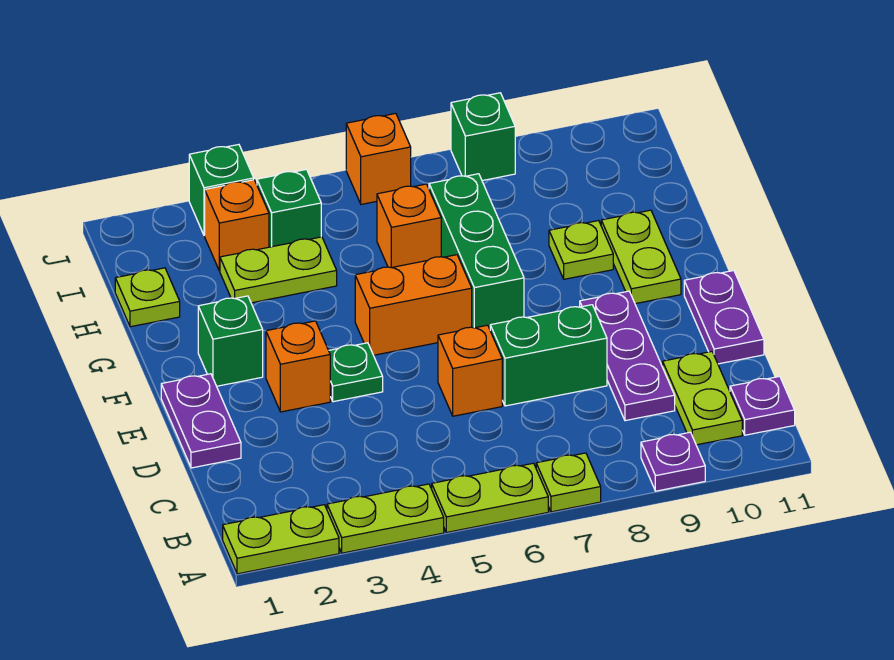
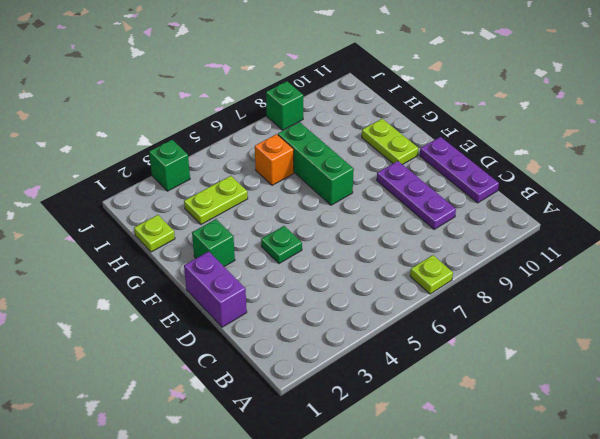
purple plate C11:E11 level 1 -> purple plate D11:E11 level 1
purple brick D1:E1 level 1 -> purple plate D1:E1 level 1
none -> lime plate A1:A2 level 1
none -> lime plate A3:A4 level 1
none -> lime plate A5:A6 level 1

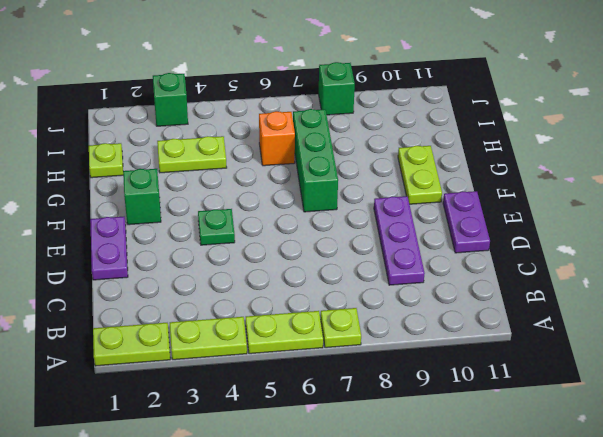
none -> purple plate A9 level 1
none -> lime plate B10:C10 level 1
none -> purple plate B11 level 1

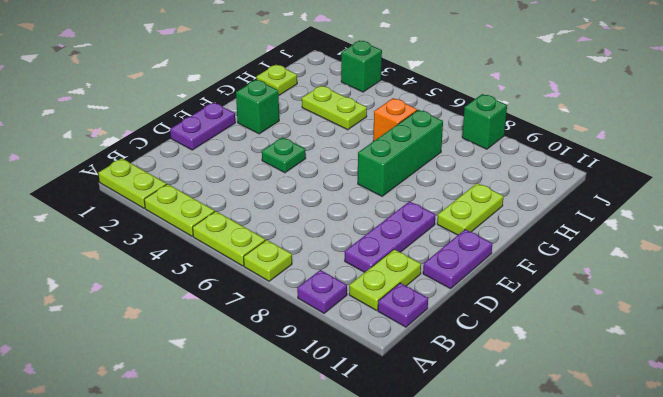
none -> orange brick D6 level 1
none -> green brick D7:D8 level 1
none -> orange brick E3 level 1

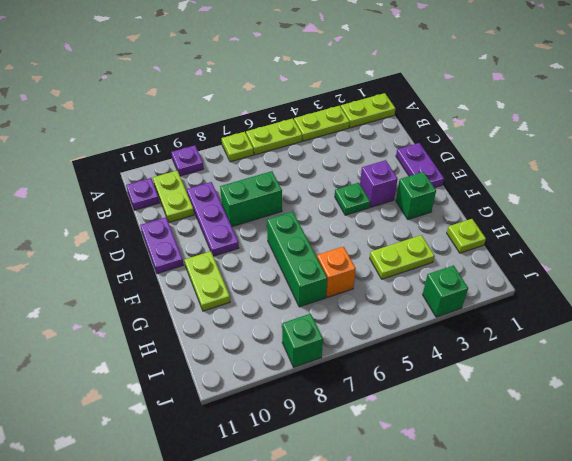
purple brick E3 level 1 -> orange brick E3 level 1
none -> orange brick D6 level 1
none -> orange brick F5:F6 level 1
none -> lime plate G9 level 1

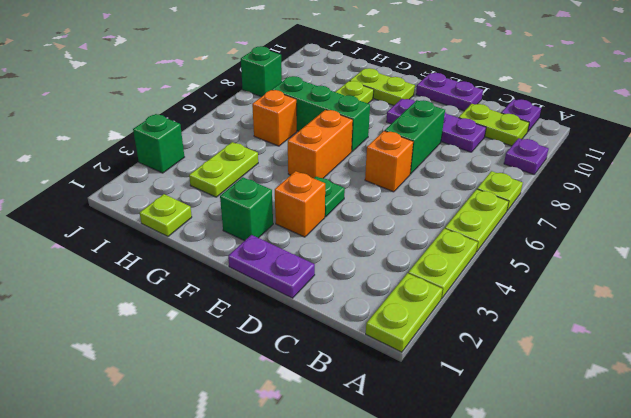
none -> orange brick I3 level 1
none -> green brick I4 level 1
none -> orange brick J6 level 1

